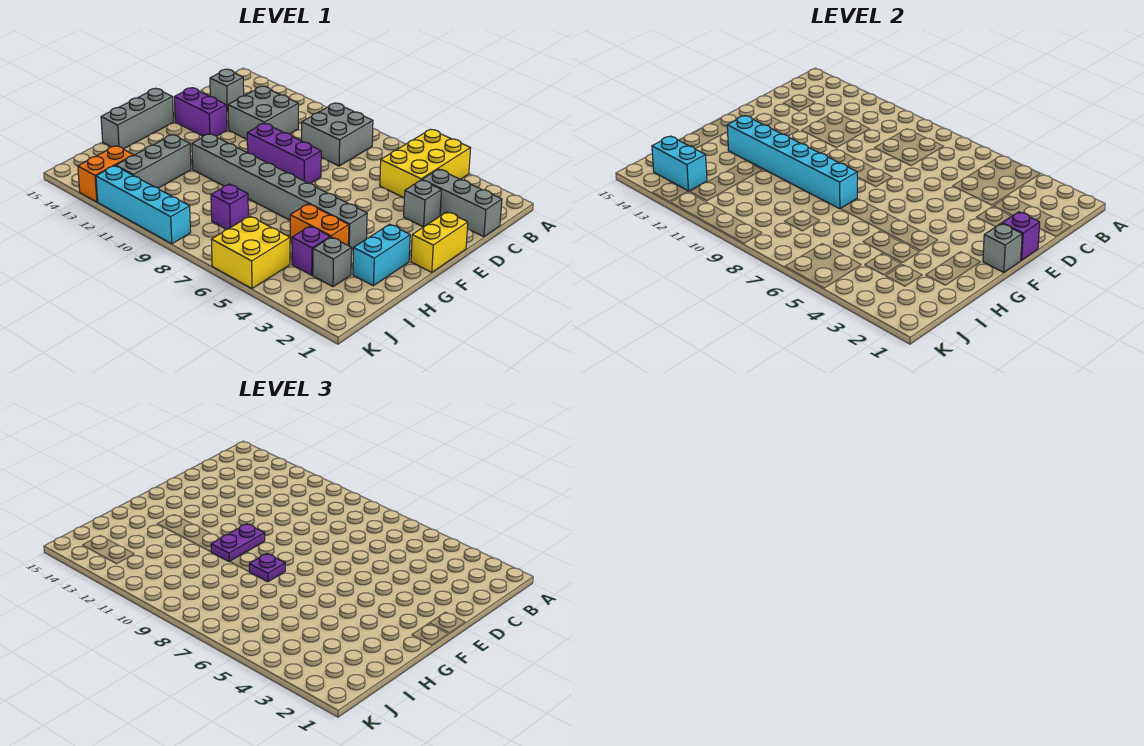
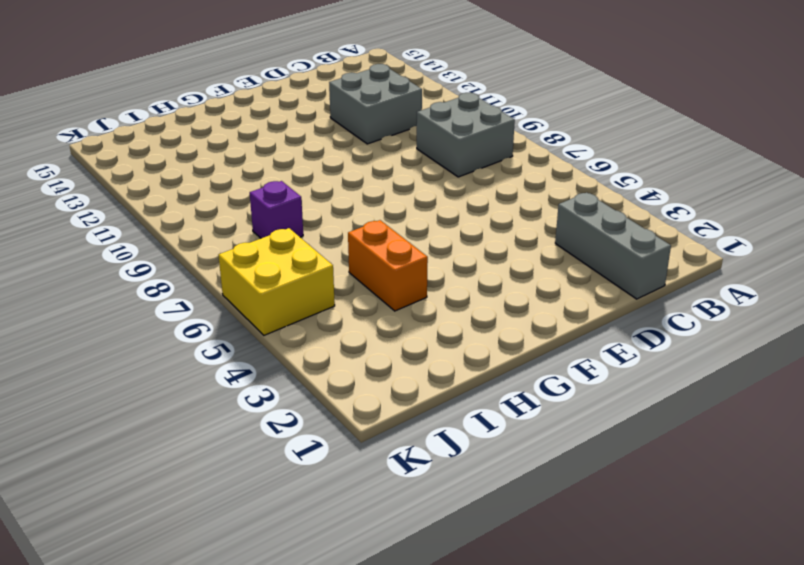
none -> yellow brick A4:C5 level 1
none -> grey brick C14 level 1
none -> grey brick D3 level 1

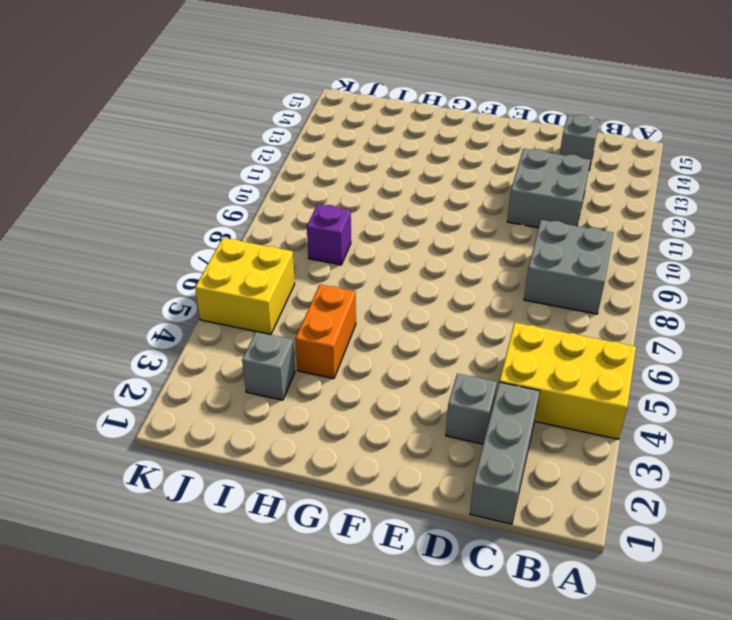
none -> yellow brick E1:F1 level 1
none -> purple brick E8:E10 level 1
none -> purple brick E13:E14 level 1

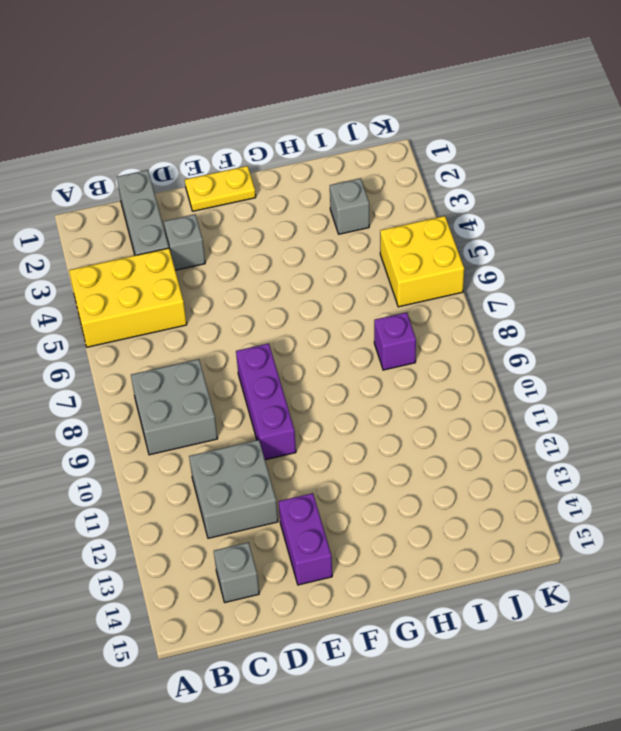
yellow plate E1:F1 level 1 -> yellow brick E1:F1 level 1
none -> grey brick F15:H15 level 1
none -> cyan brick G2:H2 level 1
none -> grey brick G4:G11 level 1

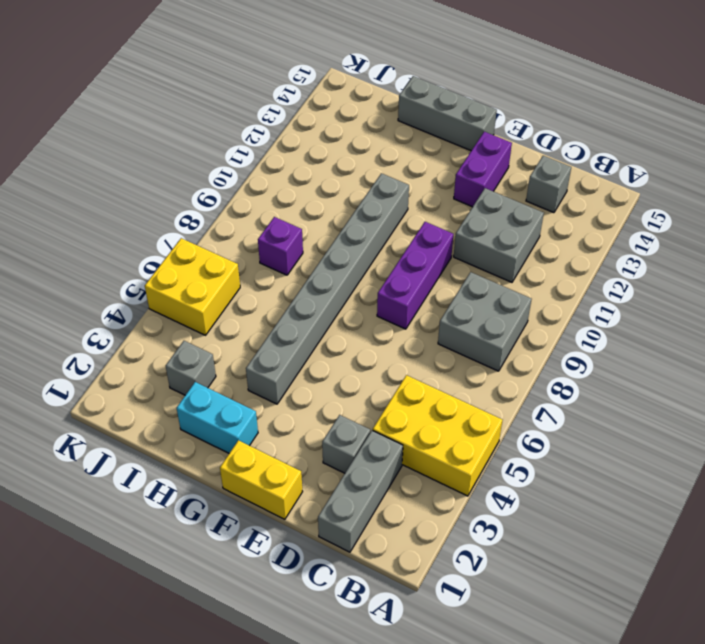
none -> orange brick H4:H5 level 1
none -> grey brick H12:J12 level 1
none -> purple brick I4 level 1

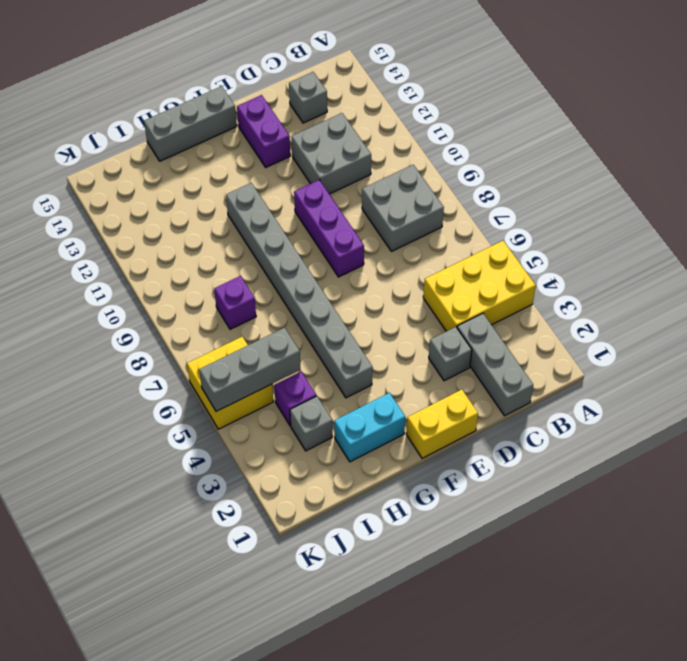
grey brick I5:K5 level 2 -> grey brick H12:J12 level 1
none -> orange brick H4:H5 level 1
none -> orange brick J13:K13 level 1
none -> cyan brick K9:K12 level 1

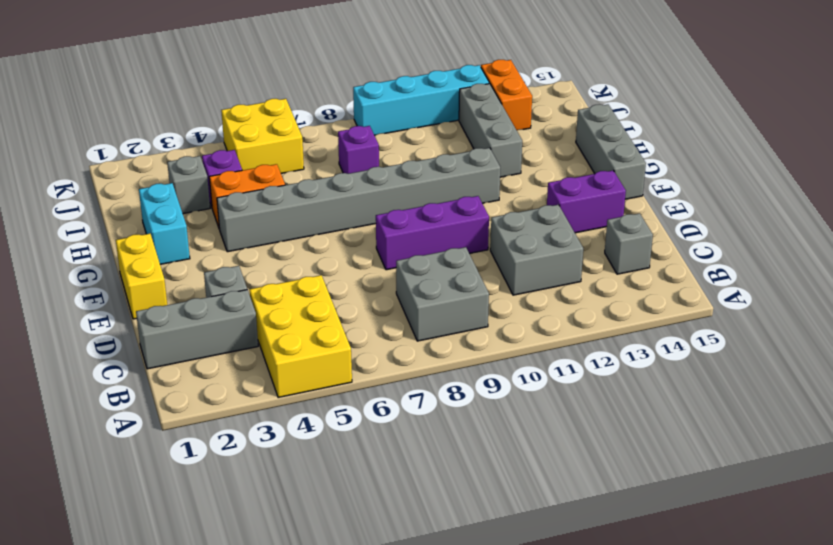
none -> purple brick E1 level 2
none -> grey brick F1 level 2
none -> cyan brick G8:G13 level 2

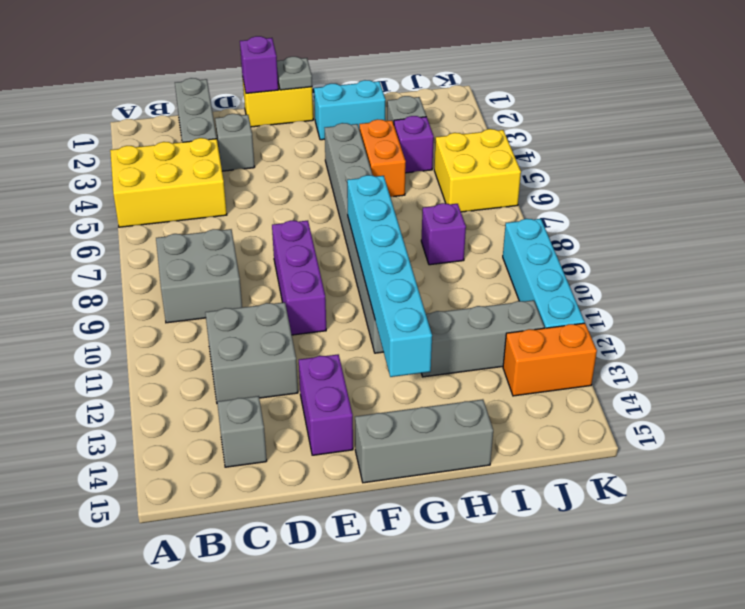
grey plate F1 level 2 -> grey brick F1 level 2
none -> cyan brick J13:J14 level 2
none -> purple plate F10:G10 level 3
none -> purple plate G8 level 3

